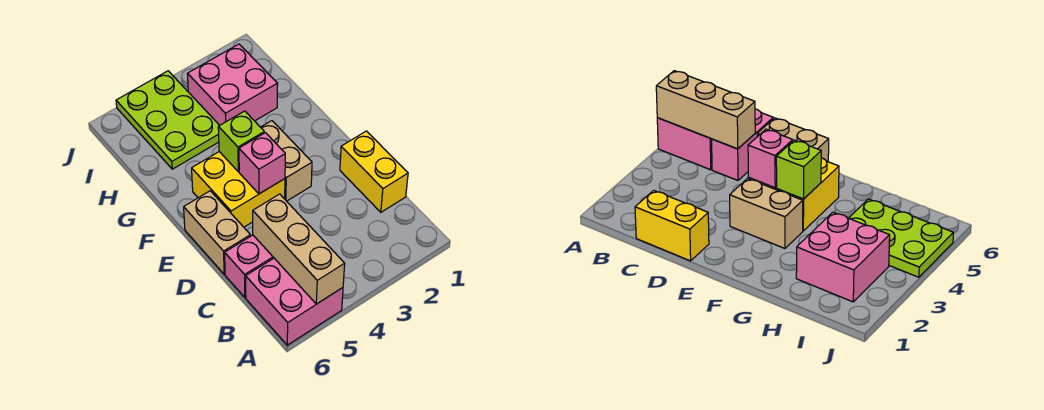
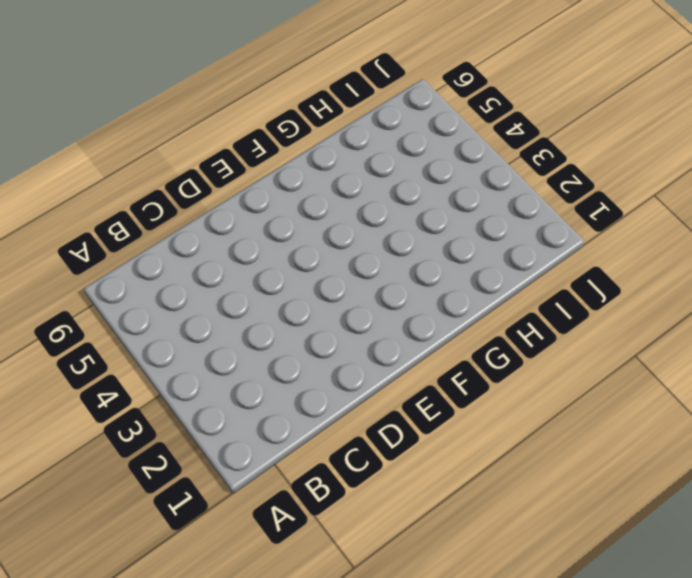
none -> pink brick A5:B6 level 1
none -> yellow brick C1:D1 level 1

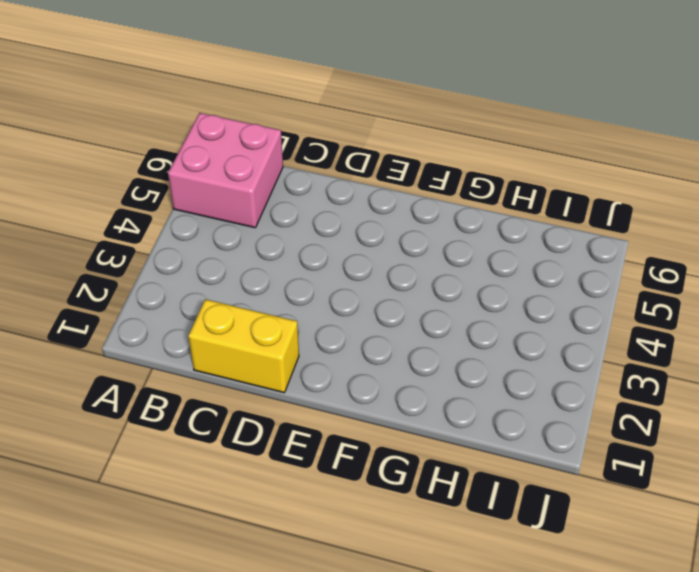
none -> pink brick C5:C6 level 1
none -> tan brick D6:E6 level 1

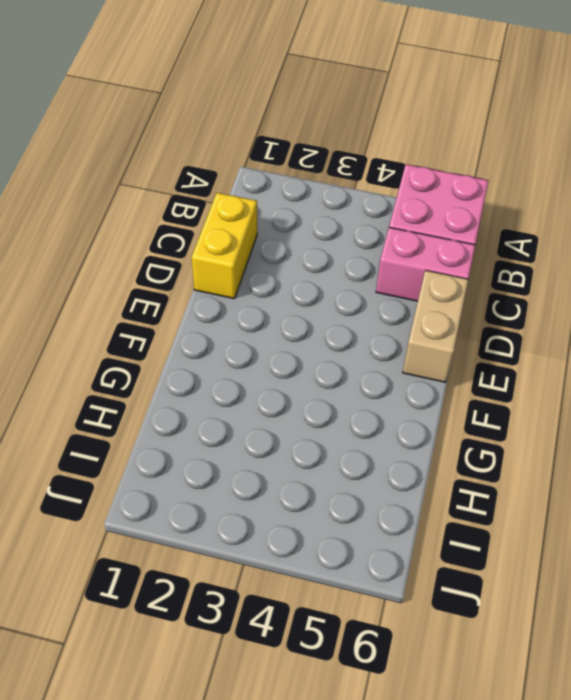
none -> tan brick E3:F3 level 1
none -> yellow brick E4:F5 level 1

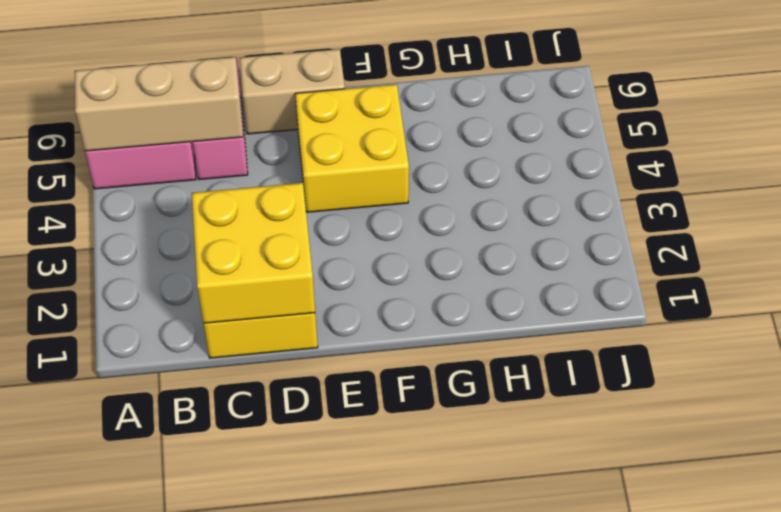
yellow brick C1:D2 level 2 -> none
none -> tan brick E3:F3 level 1
none -> pink brick H2:I3 level 1

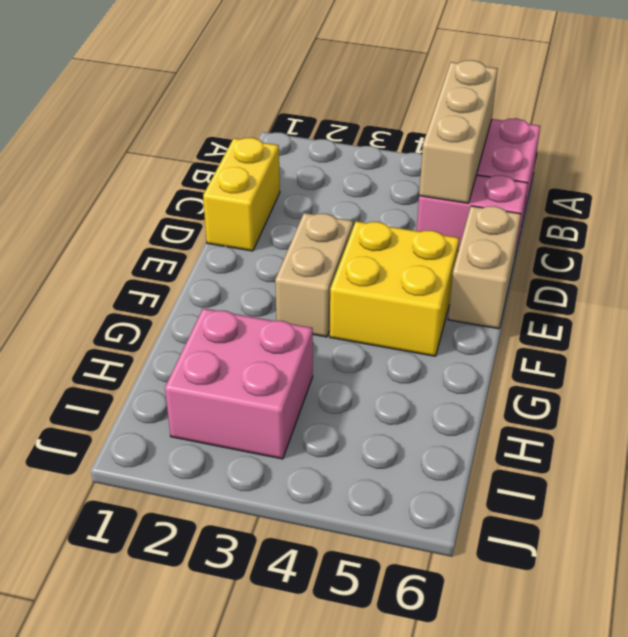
none -> lime plate H4:J5 level 1
none -> pink brick E4 level 2

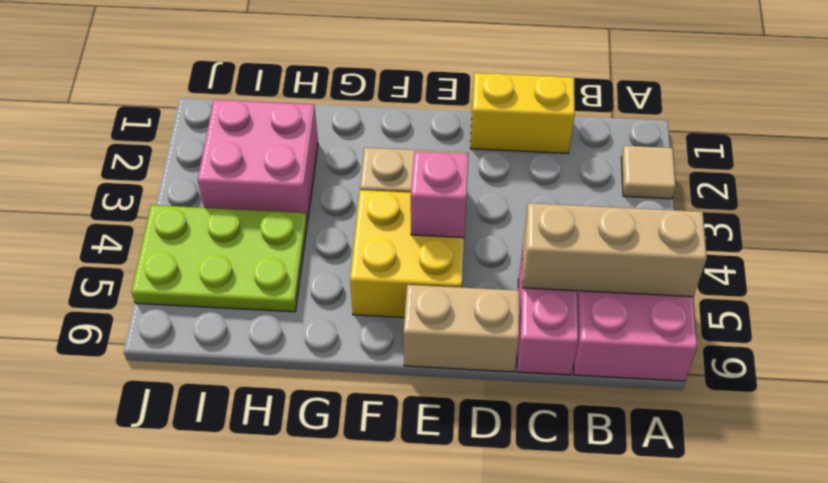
tan tile A2 level 1 -> none
none -> lime brick F4 level 2

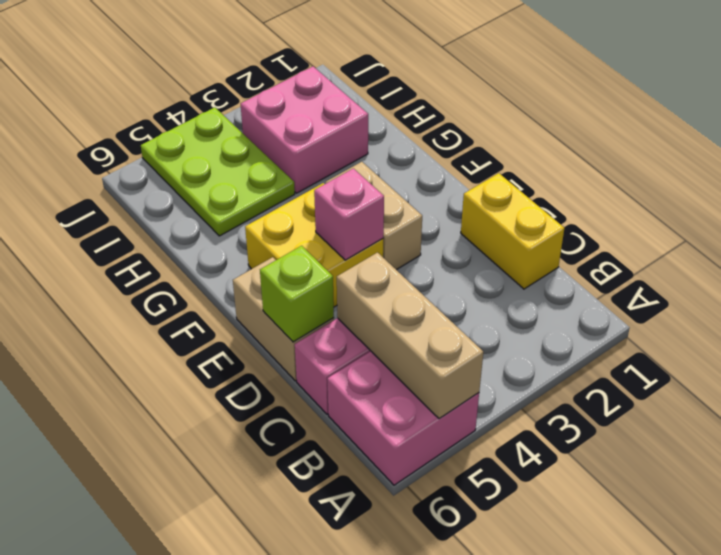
lime brick D6 level 2 -> lime brick F4 level 2

